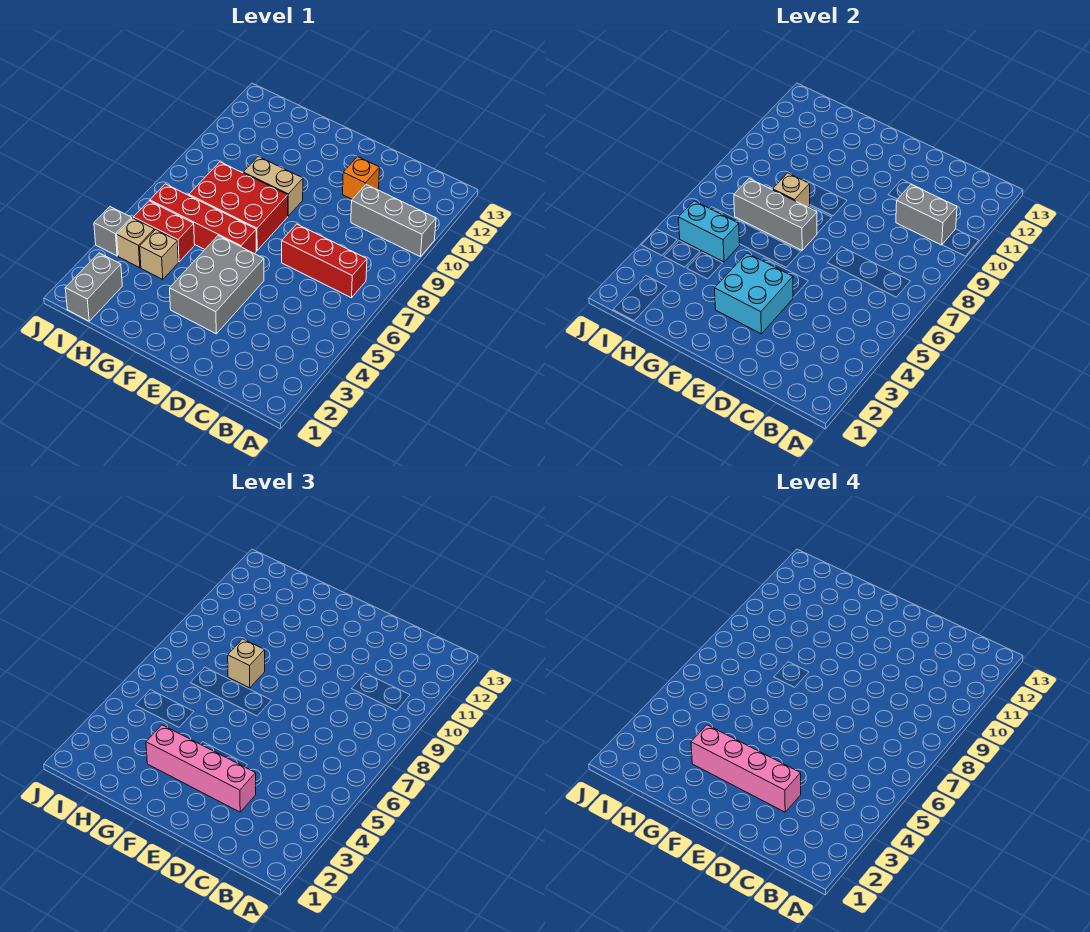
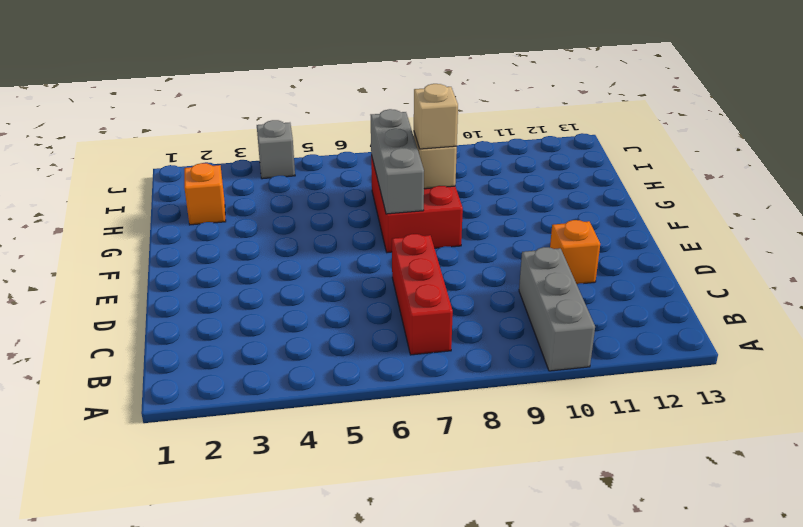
orange brick H2 level 1 -> none
none -> grey brick E3:F5 level 1
none -> red brick F6:I6 level 1
none -> tan brick F9:G9 level 1

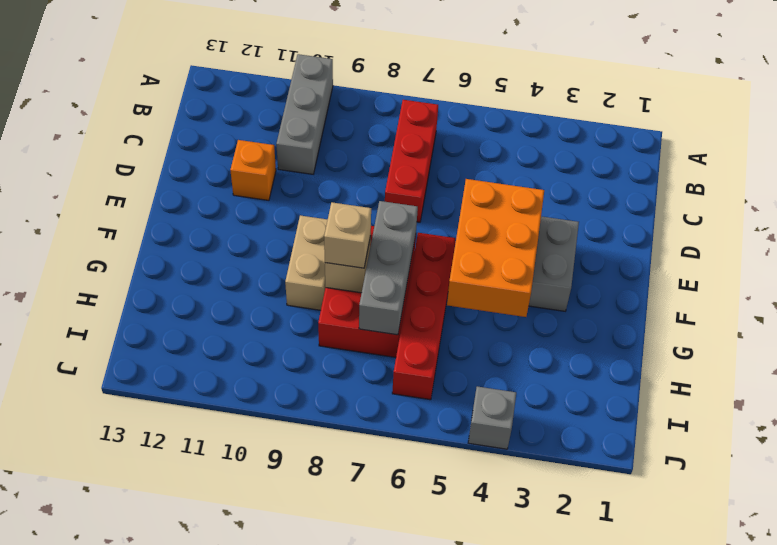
orange brick E4:G5 level 2 -> cyan brick E3:F4 level 2
none -> tan brick H4 level 1
none -> red brick H5:I5 level 1
none -> grey brick I1:I2 level 1

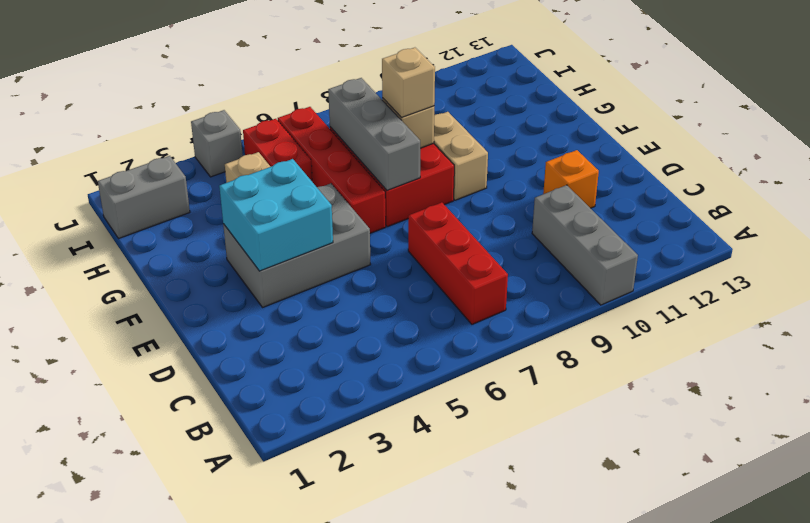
none -> tan brick I4 level 1
none -> grey brick B10:C10 level 2
none -> cyan brick H5:I5 level 2

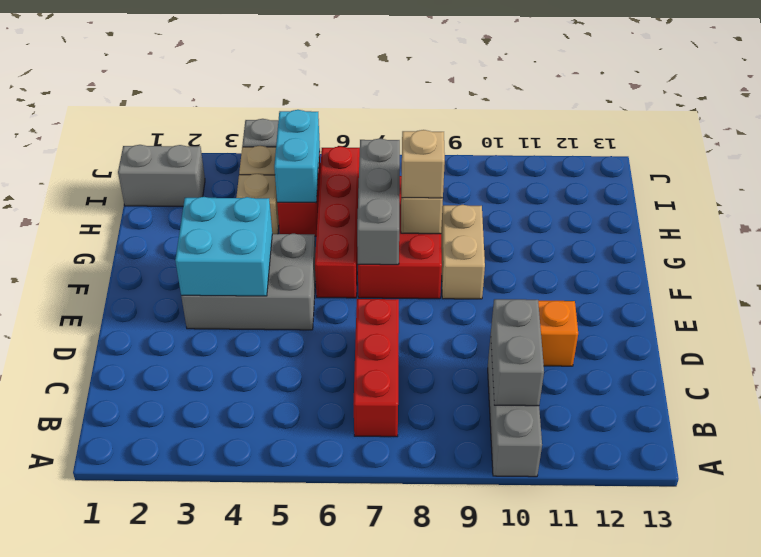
none -> pink brick D3:G3 level 3
none -> pink brick D3:G3 level 4

